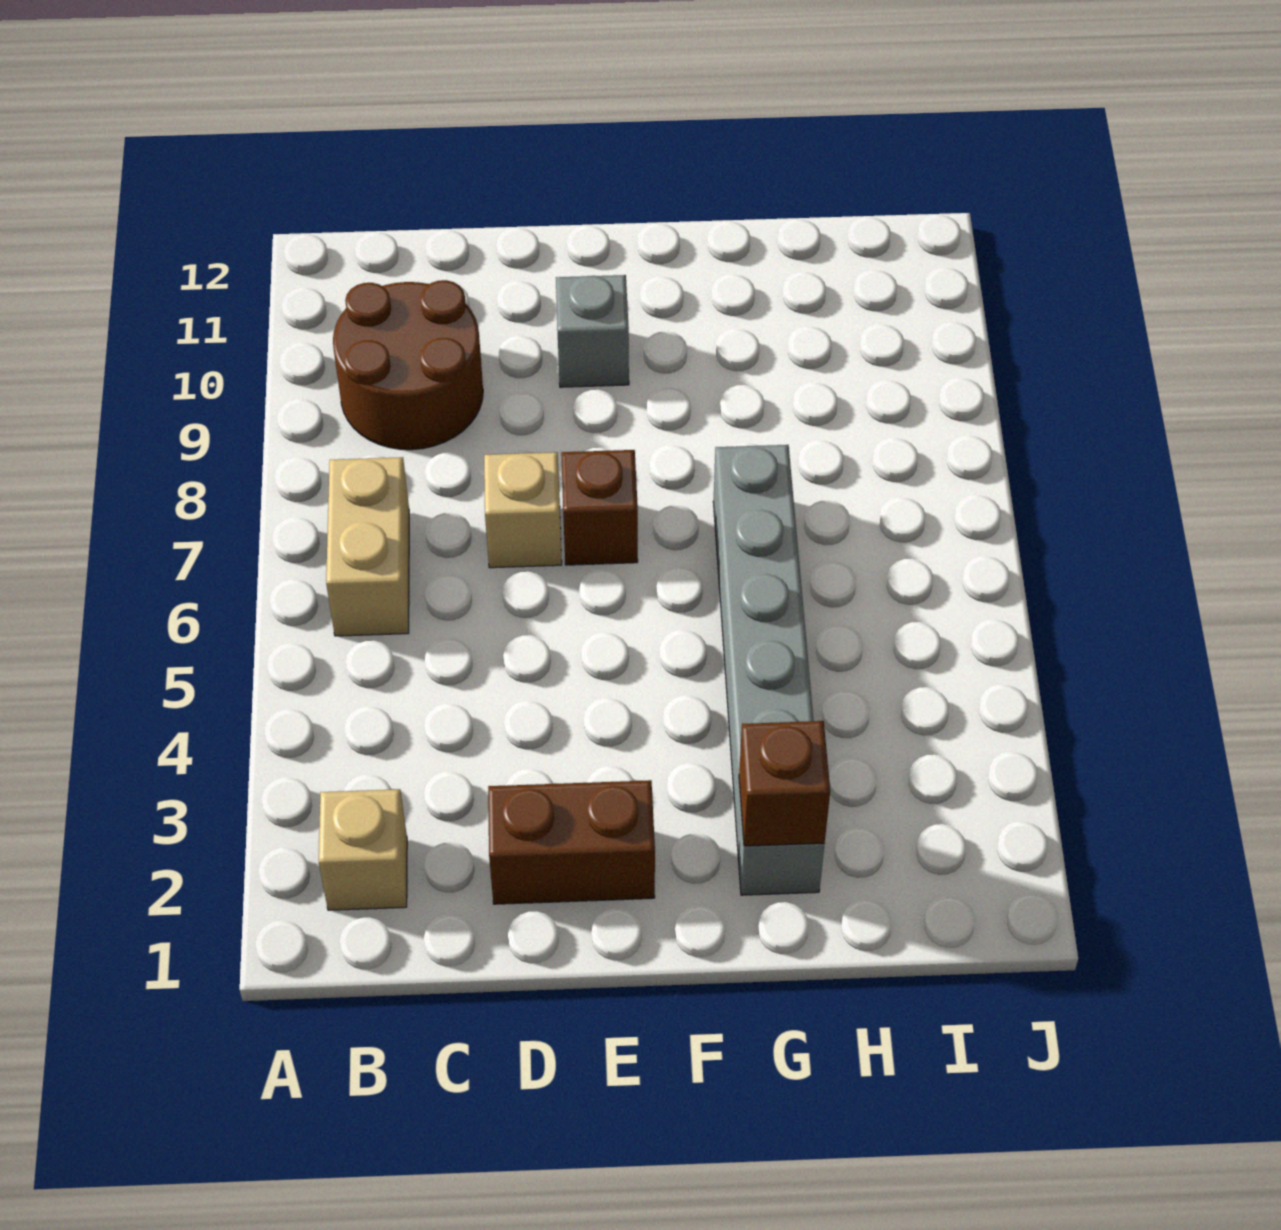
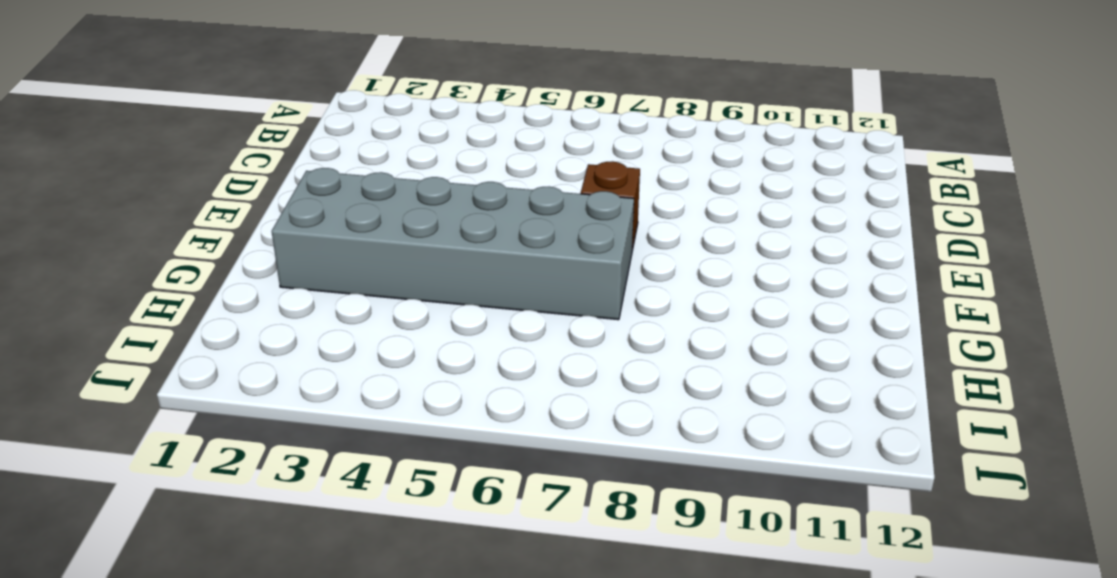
grey brick F2:G7 level 1 -> grey brick G2:G7 level 1
none -> tan brick B2 level 1
none -> tan brick B6:B7 level 1

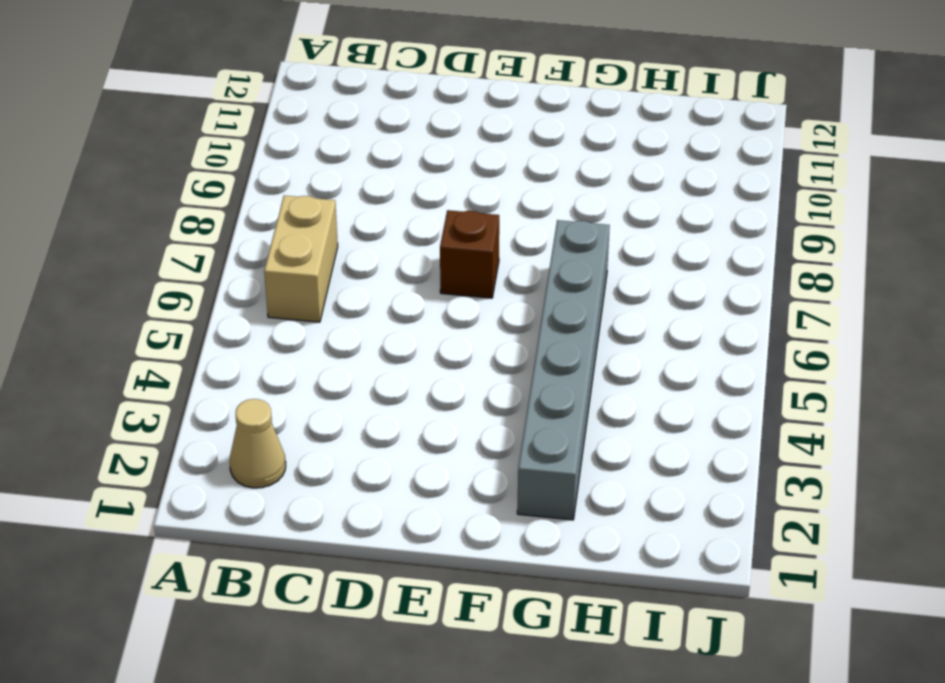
tan cone B2 level 1 -> tan brick B2 level 1
none -> brown round brick B9:C10 level 1
none -> brown brick D2:E2 level 1

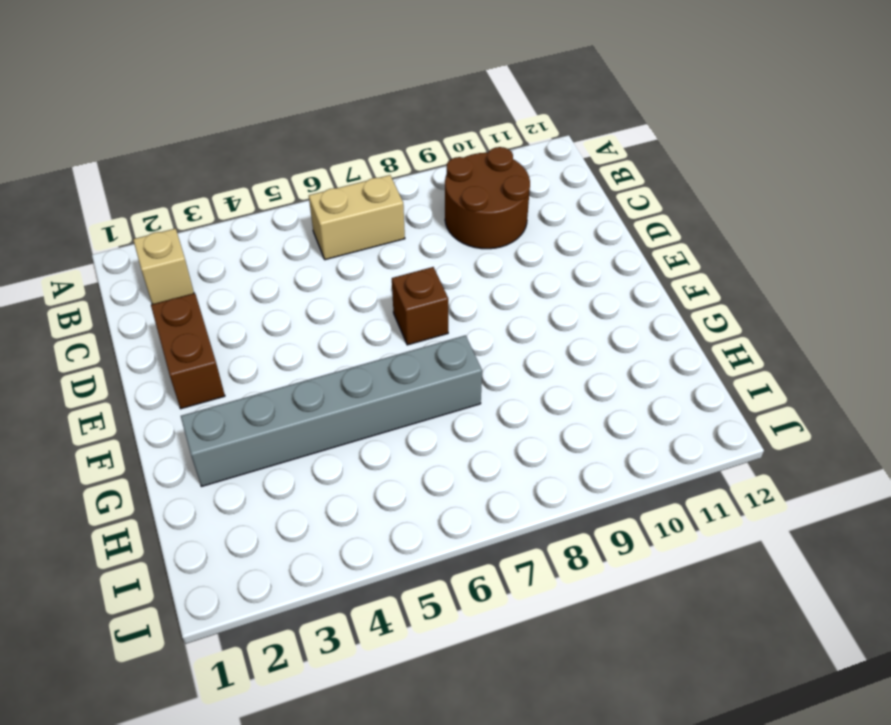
none -> tan brick D7 level 1
none -> grey brick E10 level 1

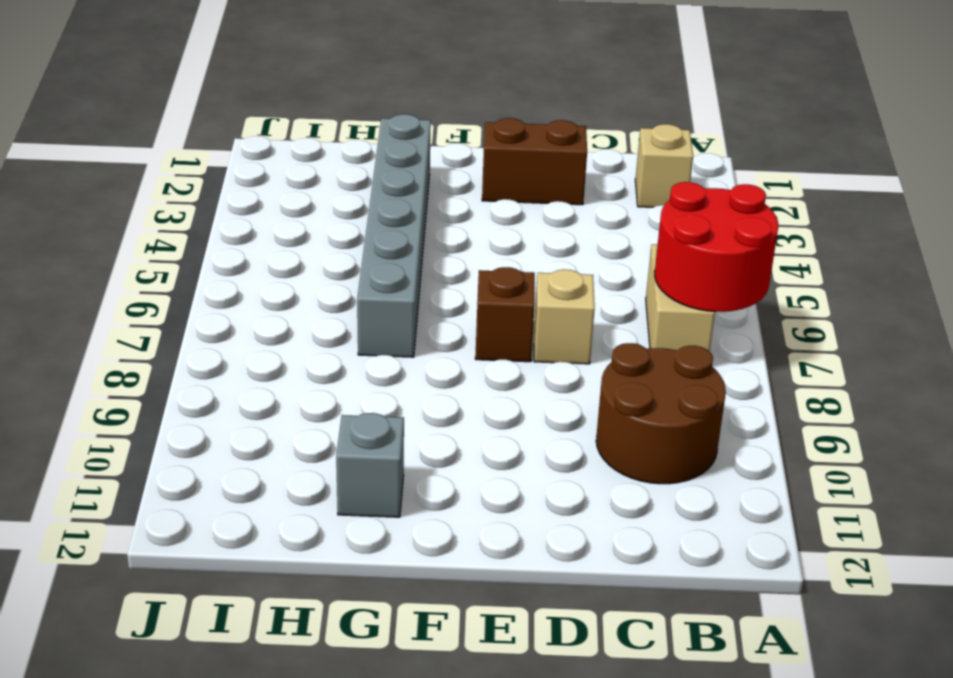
red round brick A6:B7 level 2 -> none
grey brick G11 level 1 -> grey brick E10 level 1
none -> brown brick G2 level 2

